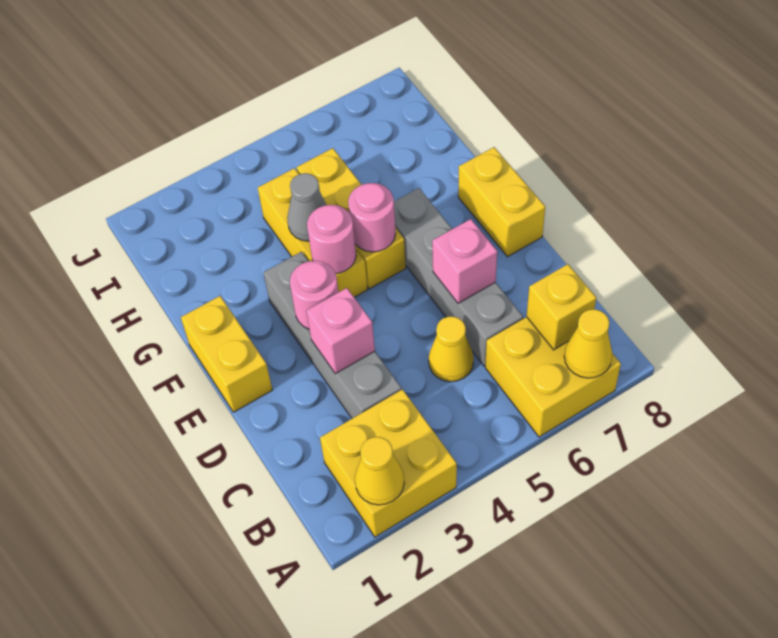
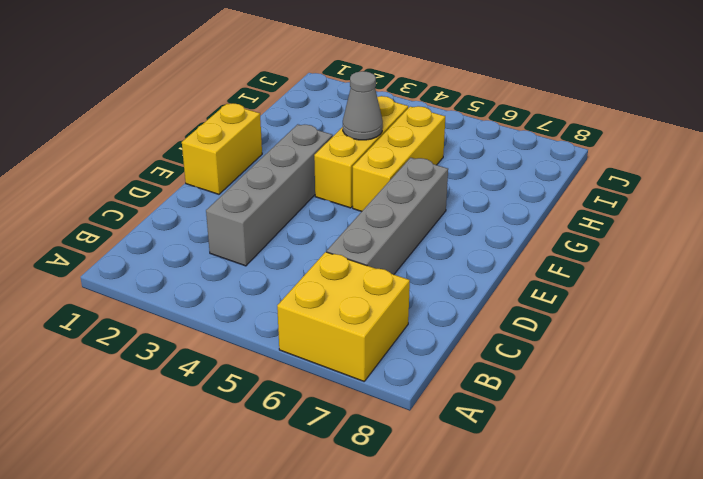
none -> yellow brick A2:B3 level 1
none -> yellow cone C5 level 1
none -> yellow brick E8:F8 level 1

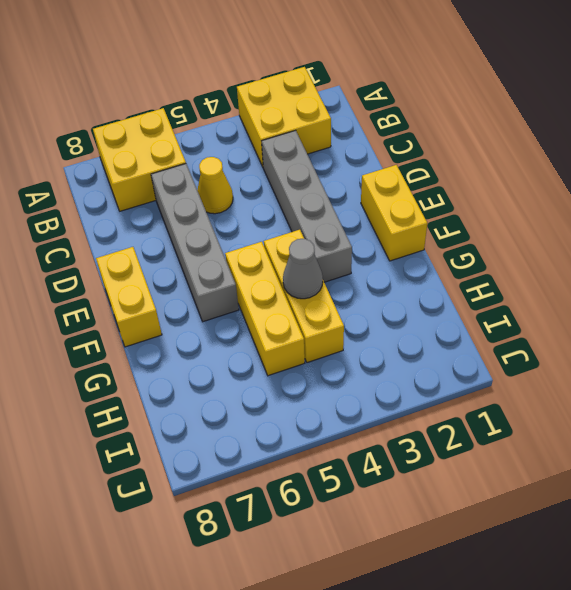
none -> yellow cone A2 level 2
none -> yellow cone A7 level 2
none -> yellow brick B7 level 2

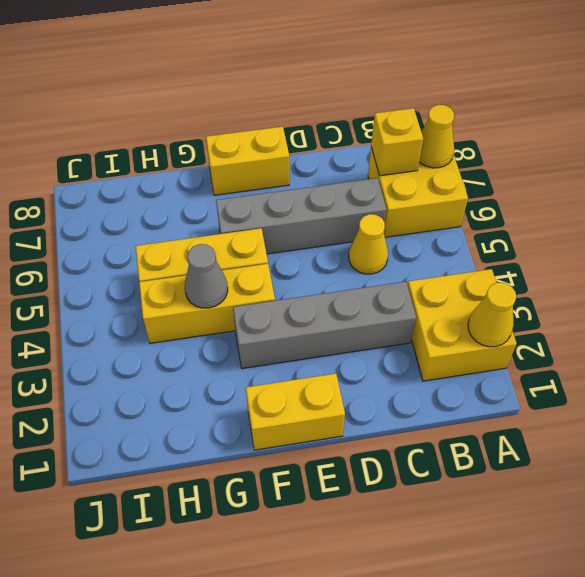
none -> pink brick D3 level 2
none -> pink brick D6 level 2
none -> pink round brick E3 level 2

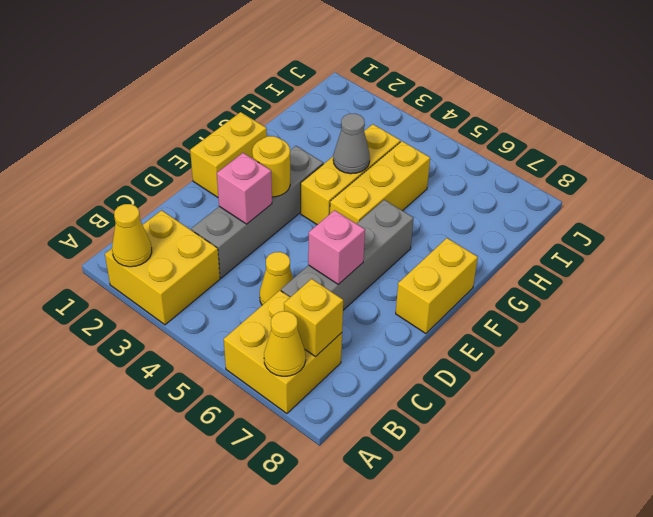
yellow round brick E3 level 2 -> pink round brick E3 level 2
none -> pink round brick F4 level 2
none -> pink round brick F5 level 2

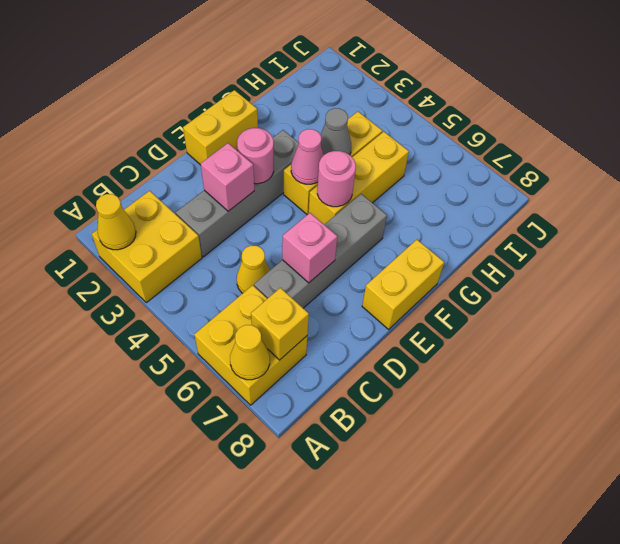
pink cone F4 level 2 -> pink round brick F4 level 2

